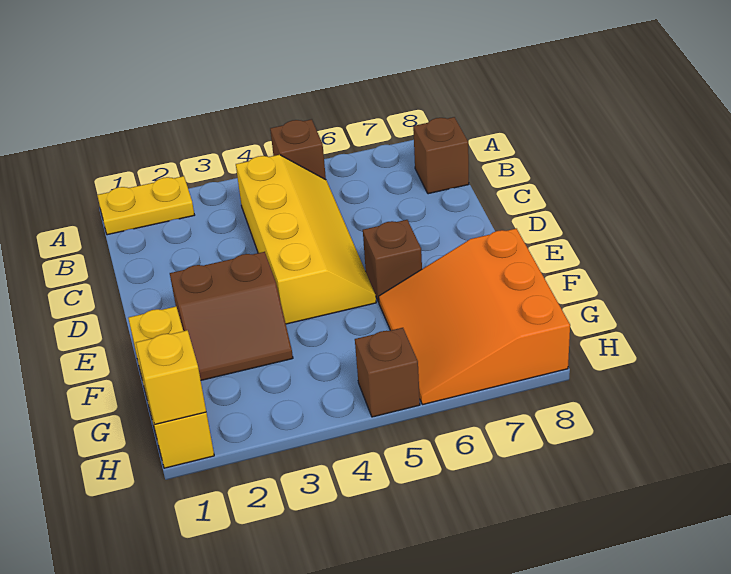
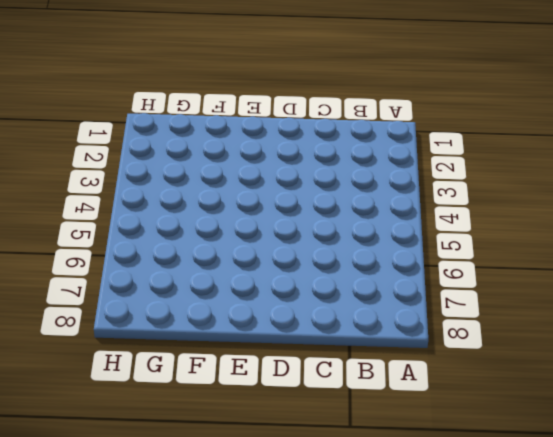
none -> yellow plate A1:A2 level 1
none -> brown brick A5 level 1

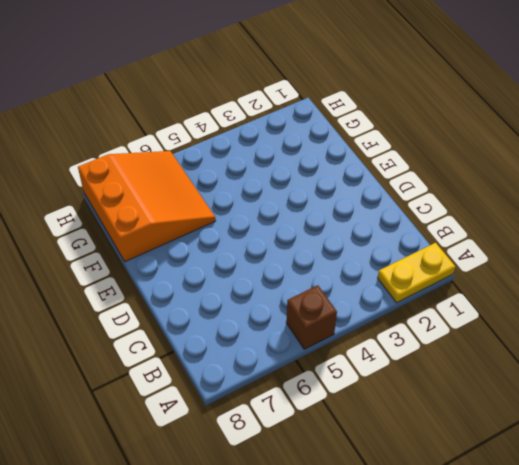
none -> yellow slope B4:E5 level 1 top 4
none -> brown brick B8 level 1

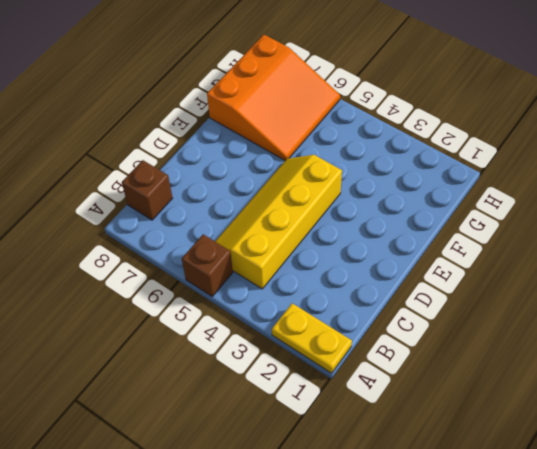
none -> brown slope E2:F3 level 1 top E
none -> brown brick E6 level 1

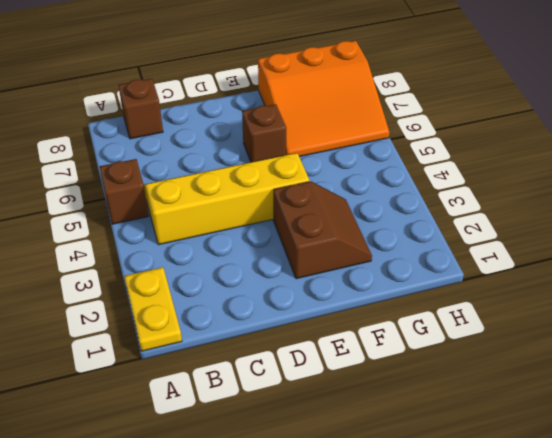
none -> yellow brick F1:H1 level 1
none -> brown brick H5 level 1

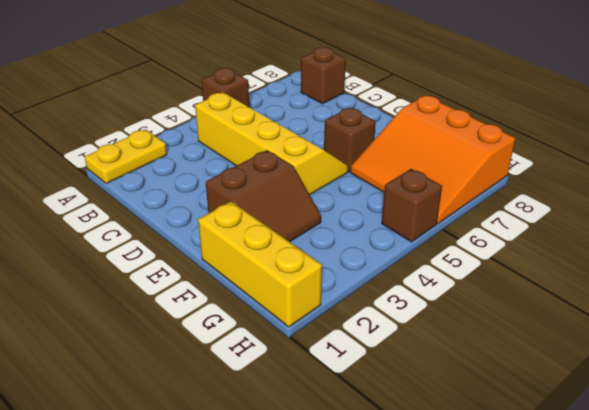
none -> yellow brick H1 level 2

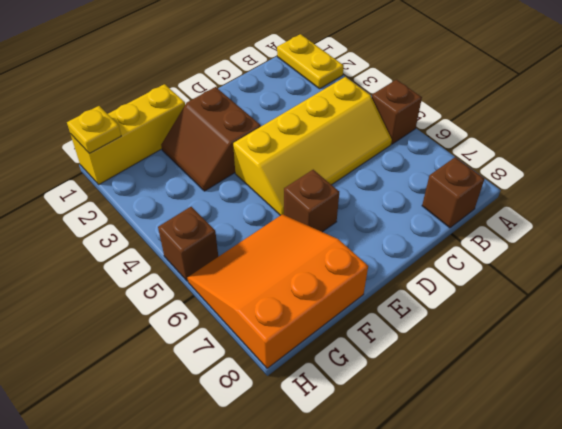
yellow plate H1 level 2 -> yellow brick H1 level 2

